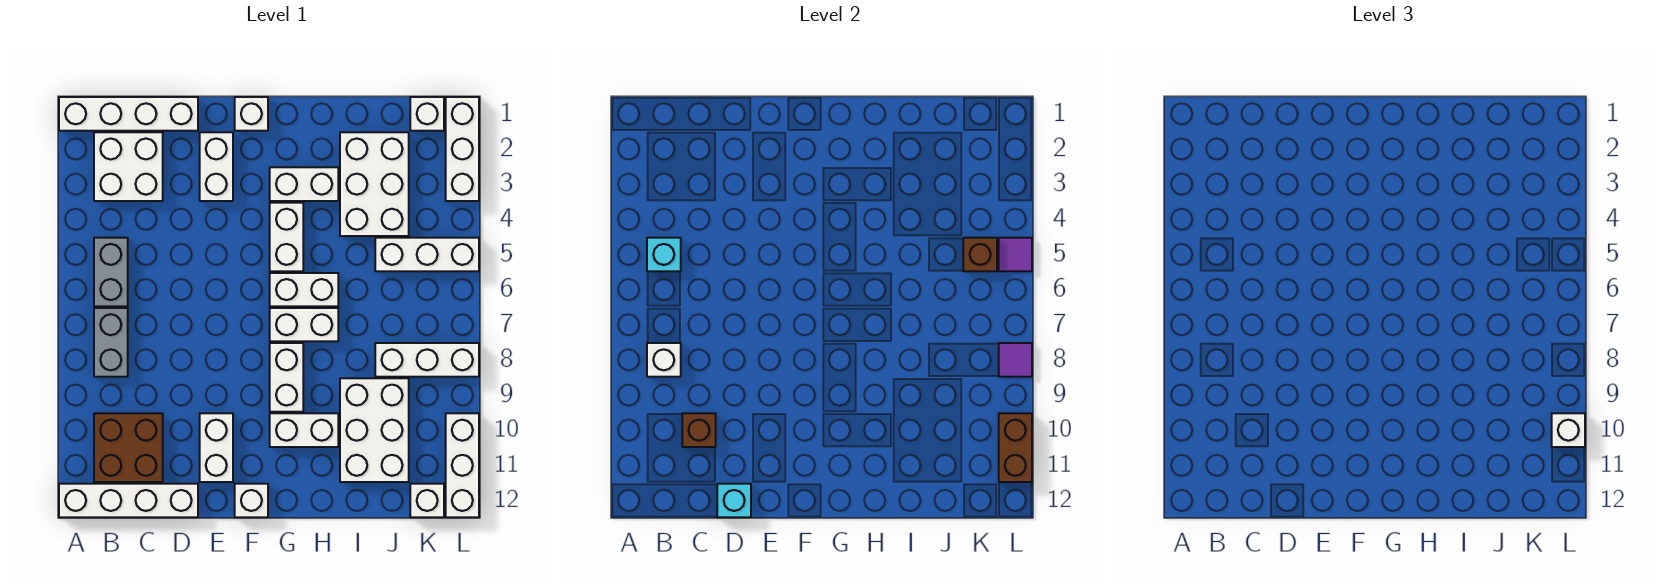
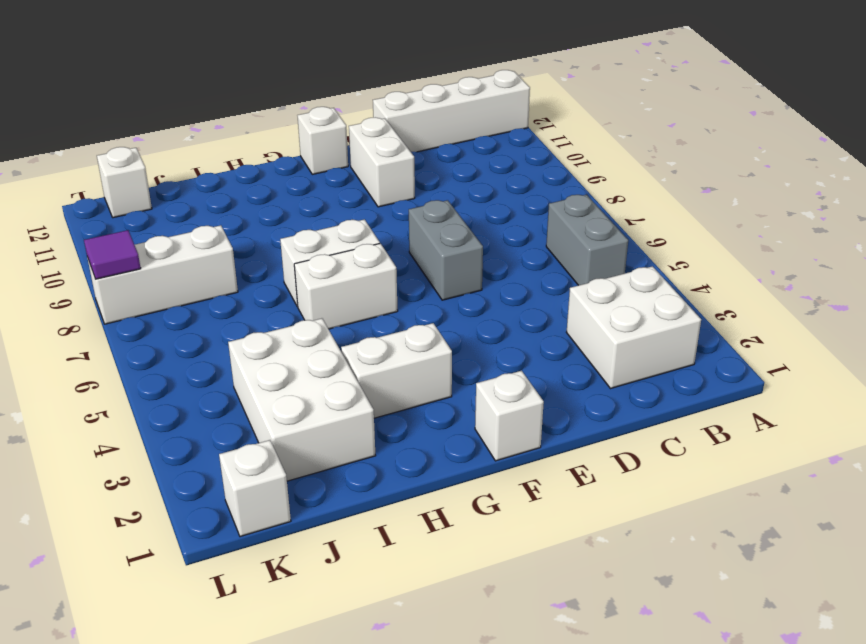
grey brick E6:E7 level 1 -> grey brick B7:B8 level 1
none -> white brick A1:D1 level 1
none -> brown brick B10:C11 level 1
none -> white brick E2:E3 level 1
none -> white brick G4:G5 level 1

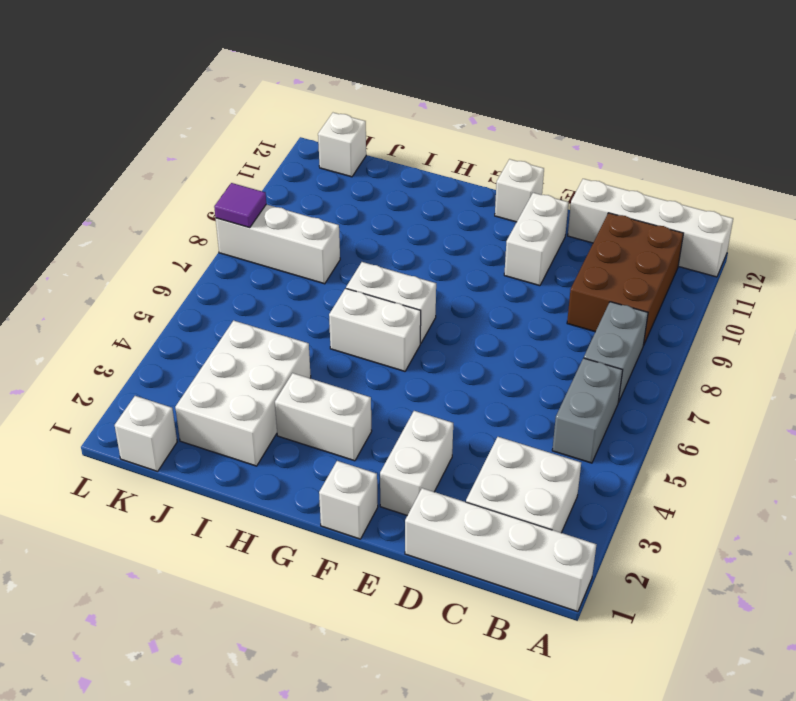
brown brick B9:C11 level 1 -> brown brick B10:C11 level 1
none -> white brick G4:G5 level 1
none -> white brick G8:G9 level 1
none -> white brick G10:H10 level 1
none -> white brick I9:J11 level 1

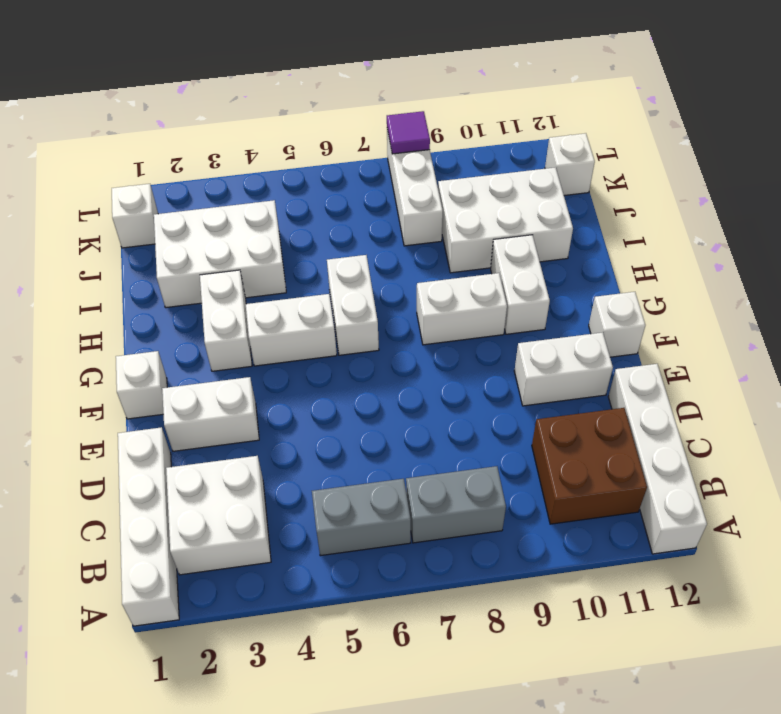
none -> white brick G7:H7 level 1
none -> white brick J5:L5 level 1
none -> white brick L1:L3 level 1
none -> white brick L10:L12 level 1

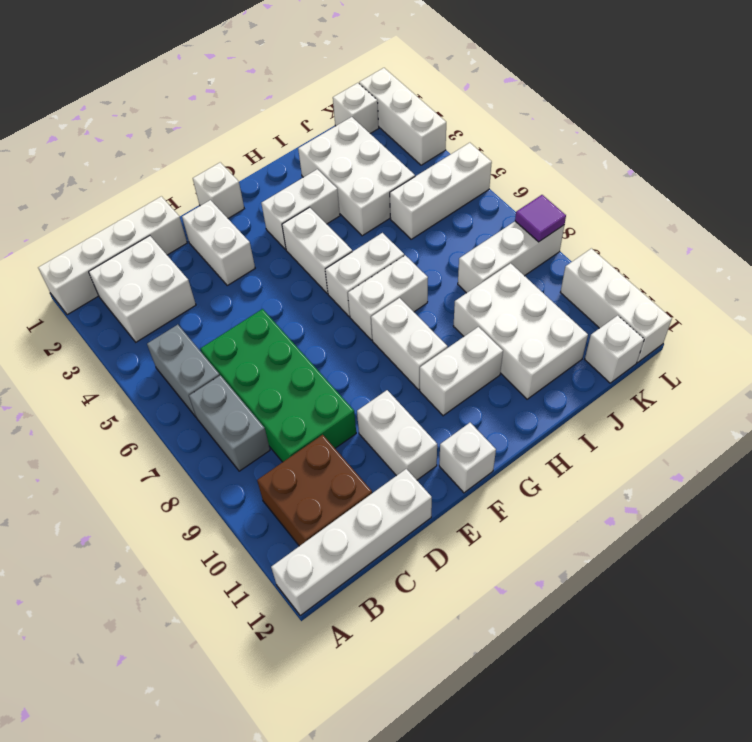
green brick C6:D9 level 1 -> none
none -> cyan brick B5 level 2
none -> white brick B8 level 2
none -> brown brick C10 level 2
none -> cyan brick D12 level 2

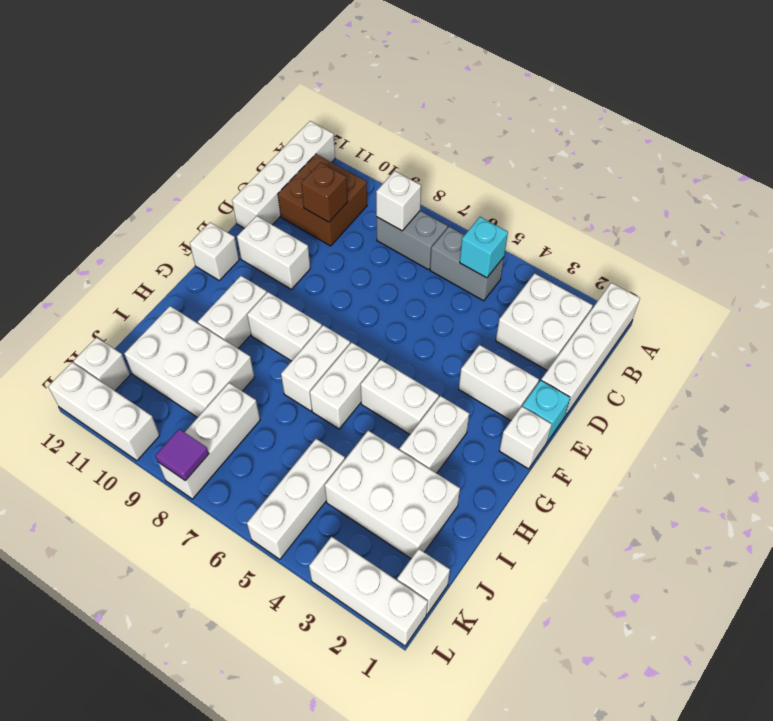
cyan brick E1 level 1 -> cyan brick D12 level 2
none -> brown brick K5 level 2
none -> purple tile L5 level 2
none -> brown brick L10:L11 level 2
none -> white brick L10 level 3

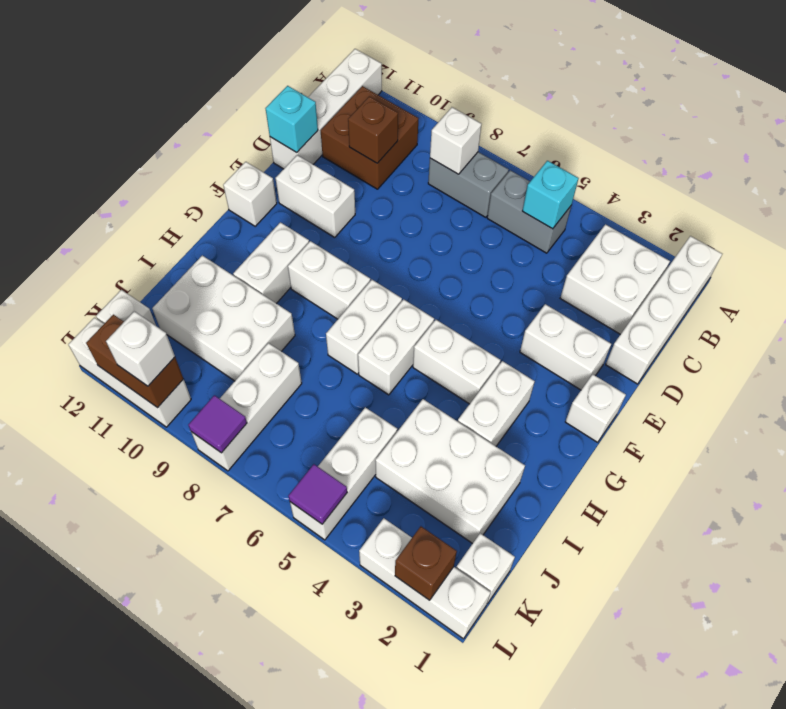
brown brick L2 level 2 -> brown brick K5 level 2

